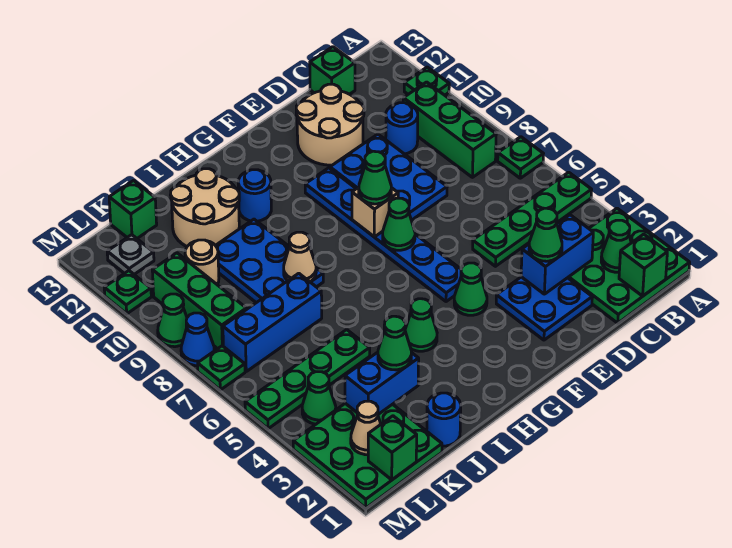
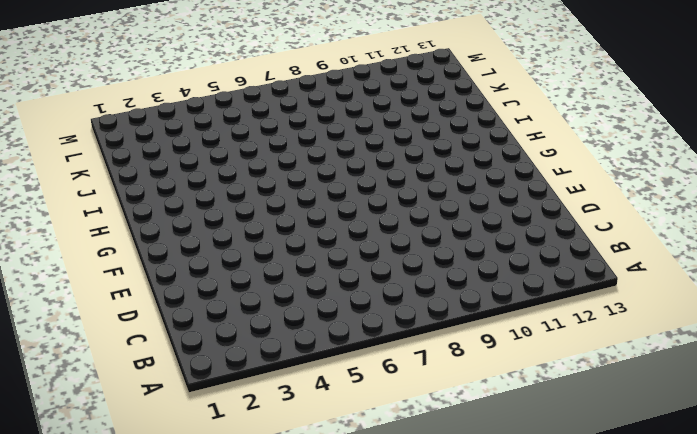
none -> green plate A1:C3 level 1
none -> green plate A5:D5 level 1
none -> green plate A7 level 1
none -> green plate A11 level 1

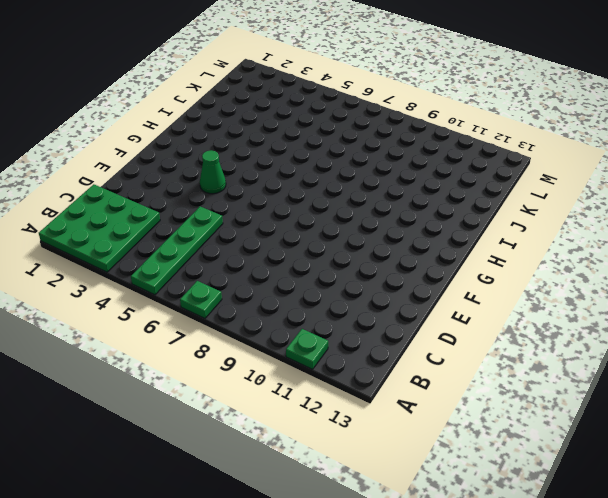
none -> green brick B8:B10 level 1
none -> blue round brick C10 level 1
none -> green brick C13 level 1
none -> blue plate D2:E3 level 1

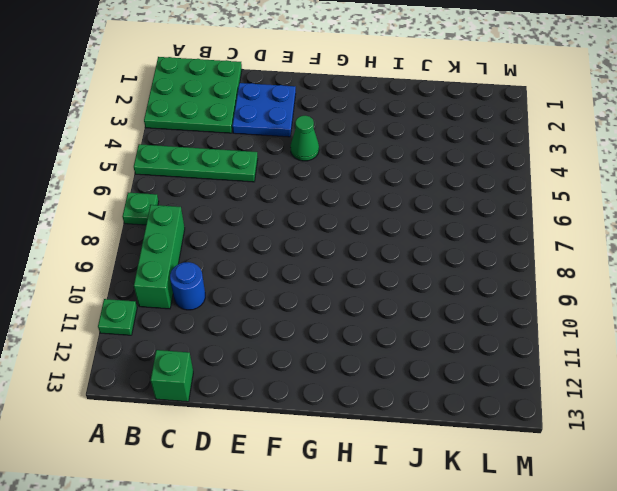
none -> blue plate D8:E10 level 1
none -> tan round brick D11:E12 level 1
none -> blue plate F5:F10 level 1
none -> green cone H4 level 1

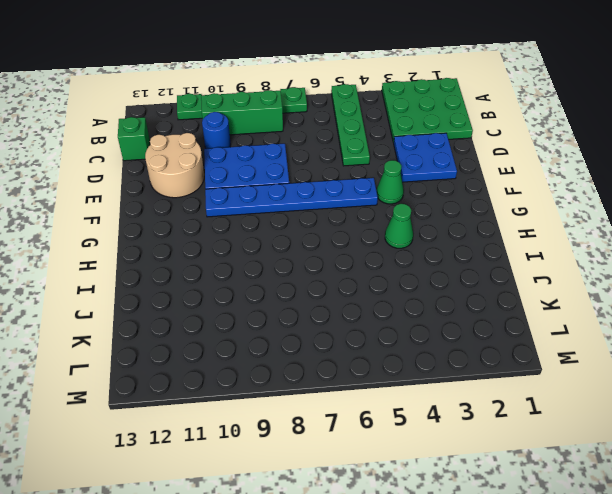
none -> blue round brick H11 level 1
none -> blue plate I8:J10 level 1
none -> tan round brick I11:J12 level 1
none -> blue round brick J1 level 1

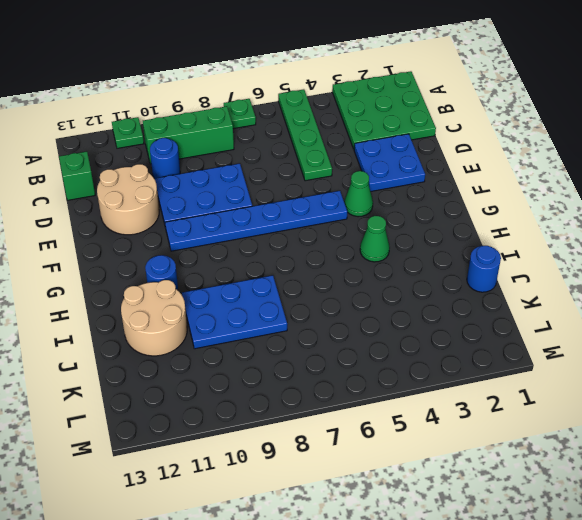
none -> green plate J5:M5 level 1
none -> blue brick J7:L7 level 1
none -> green plate K1:M3 level 1
none -> tan round brick K10 level 1

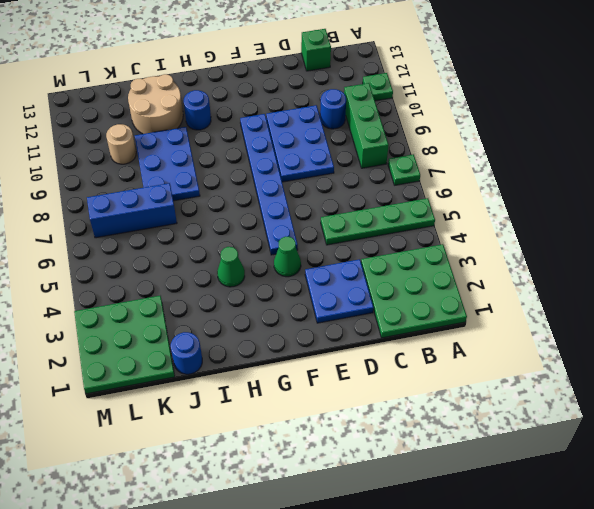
none -> tan round brick D11:E12 level 1
none -> green plate J5:M5 level 1
none -> green brick K13 level 1
none -> green cone L4 level 1

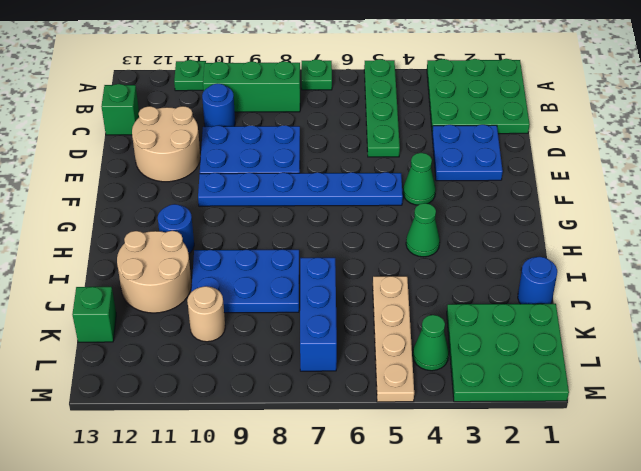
tan plate J5:M5 level 1 -> green plate J5:M5 level 1
none -> green brick L8:L10 level 1
none -> grey plate L12 level 1
none -> green plate M7 level 1
none -> blue cone M8 level 1

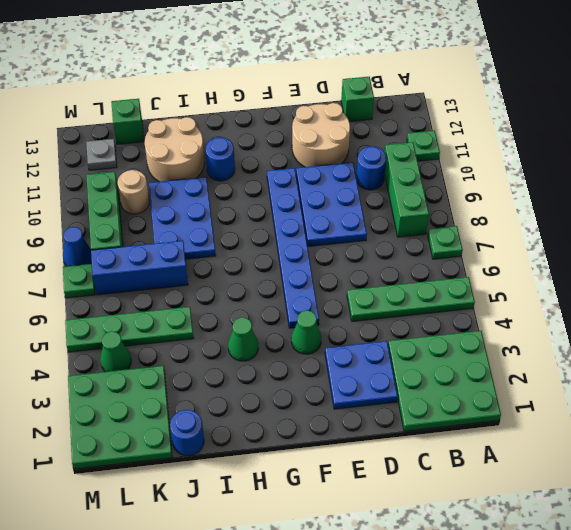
none -> green cone M9 level 1
none -> green plate M11 level 1
none -> green brick B1 level 2
none -> green cone B2 level 2

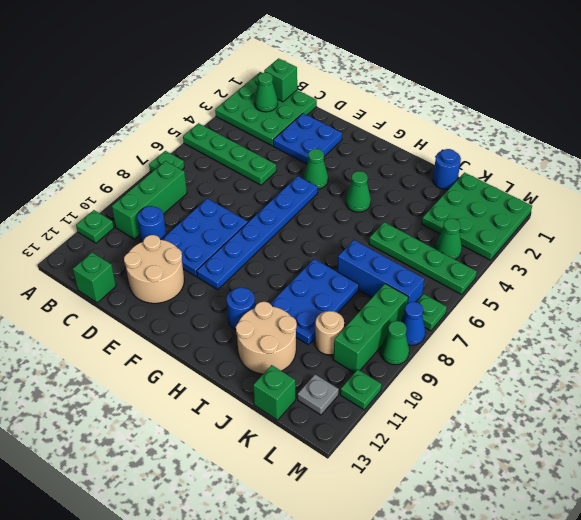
none -> blue brick C3:D3 level 2
none -> green cone F7 level 2
none -> tan brick F8 level 2
none -> tan cone I8 level 2

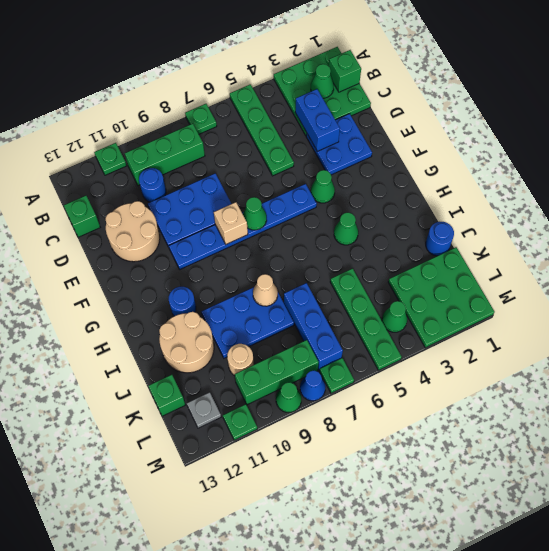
none -> blue brick J3:K3 level 2
none -> green brick L1 level 2
none -> tan cone L2 level 2
none -> green cone D3 level 3

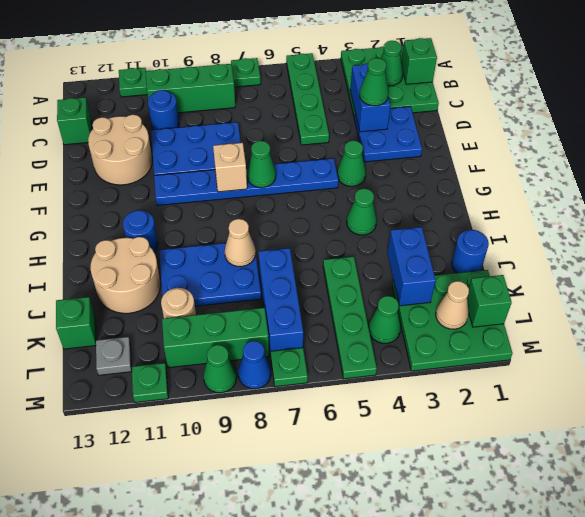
none -> green cone F8 level 3
none -> green cone J3 level 3

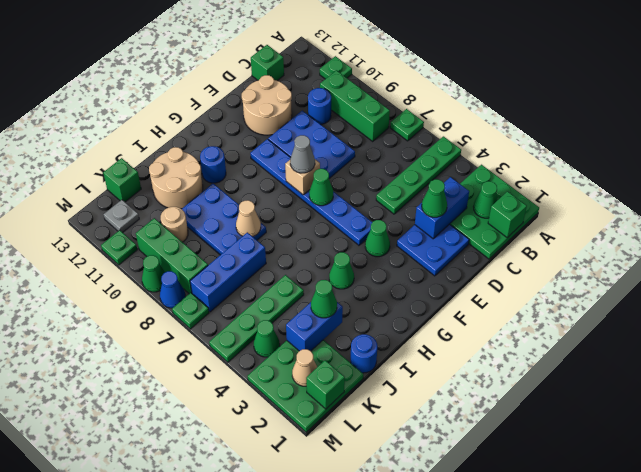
grey cone F8 level 3 -> green cone F8 level 3

